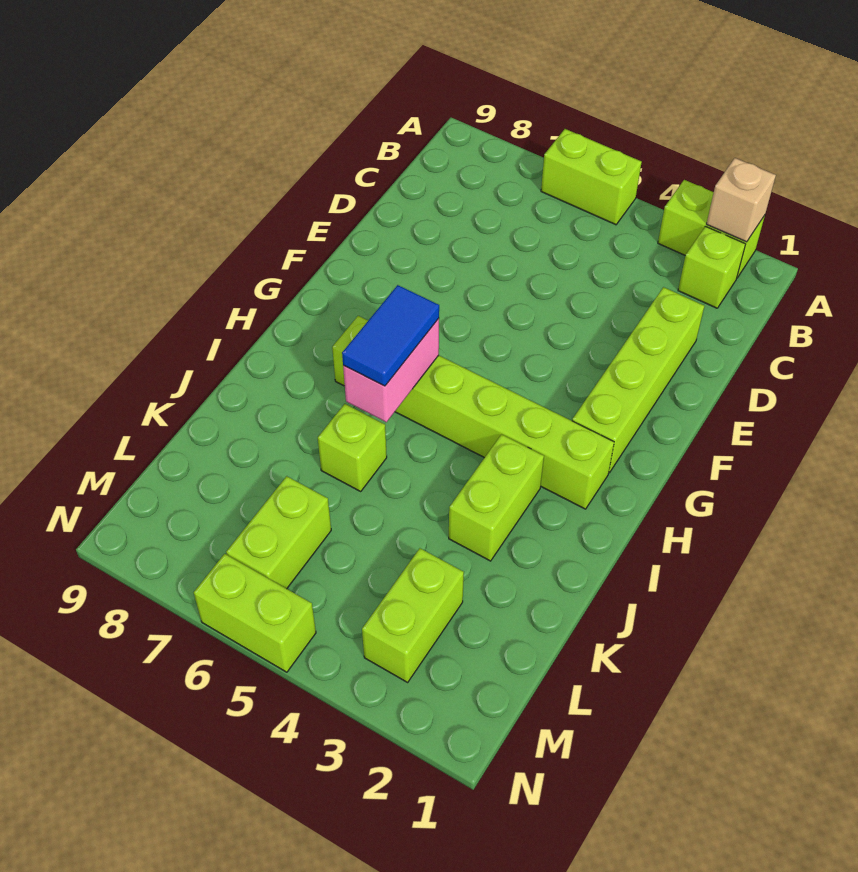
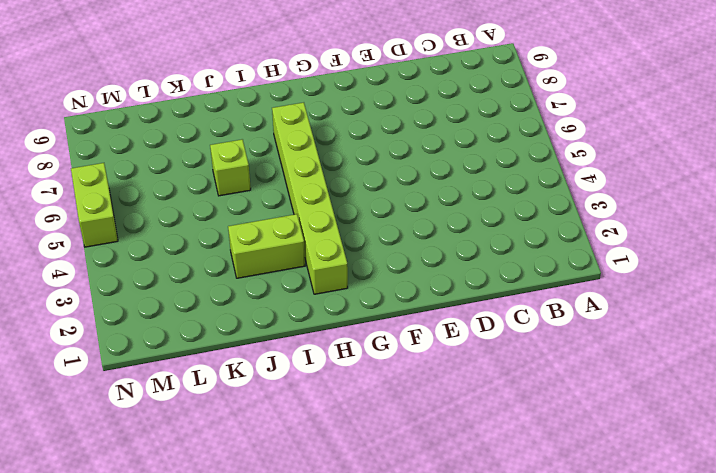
none -> lime brick A2:A3 level 1
none -> lime brick A5:A6 level 1
none -> lime brick B2 level 1

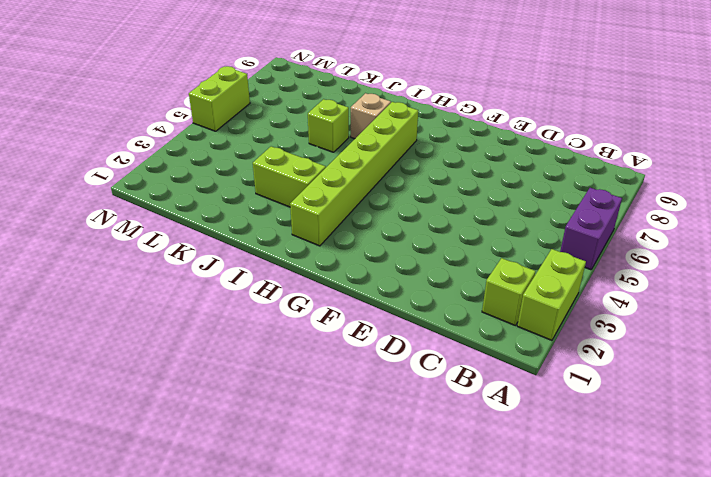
purple brick A5:A6 level 1 -> lime brick A5:A6 level 1
tan brick I7 level 1 -> tan brick A2 level 2
none -> lime brick D2:G2 level 1
none -> lime brick L3:M3 level 1
none -> lime brick L6:M6 level 1

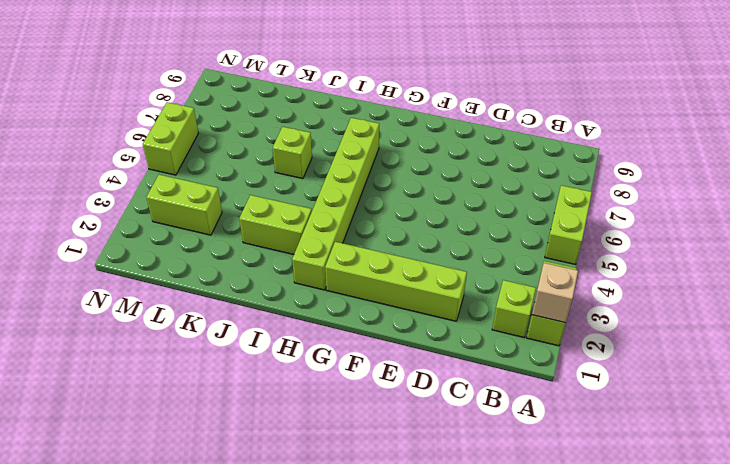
none -> lime brick L6:M6 level 1
none -> pink brick H6:I6 level 2
none -> blue tile H6:I6 level 3

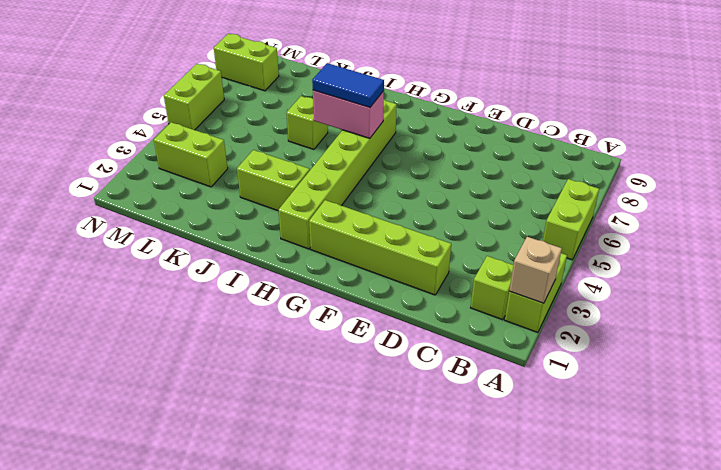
lime brick M8:N8 level 1 -> lime brick L6:M6 level 1

